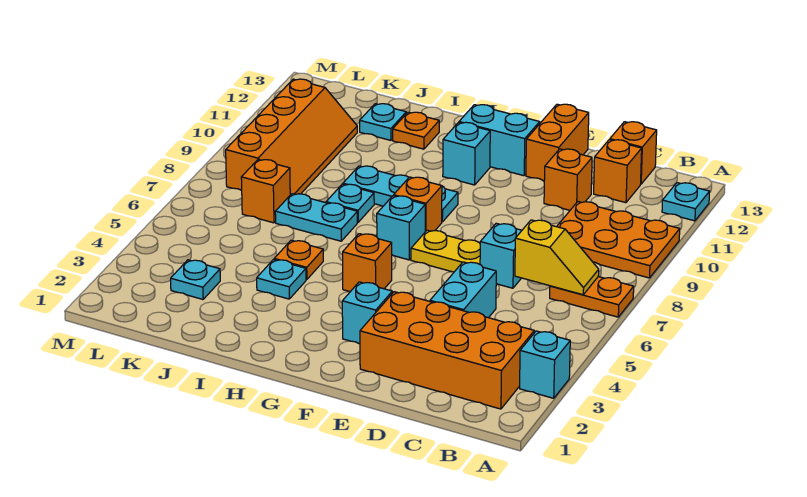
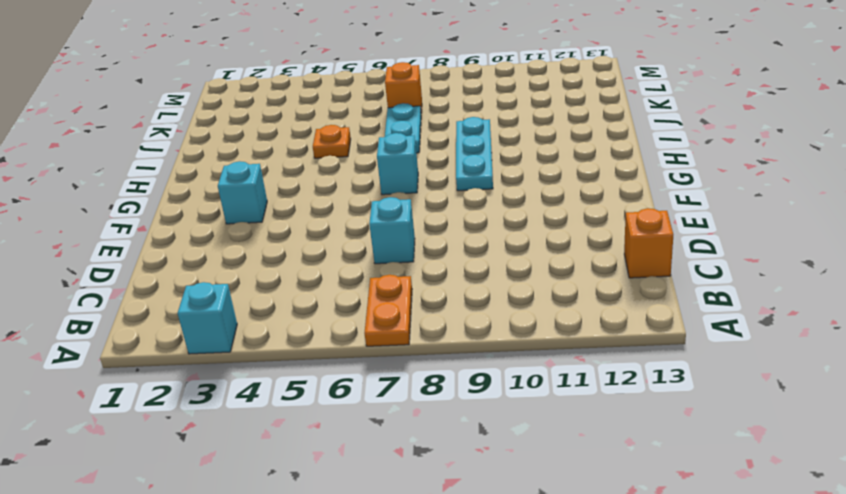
none -> orange plate A9:C10 level 1
none -> cyan plate A12 level 1
none -> orange brick B2:E3 level 1

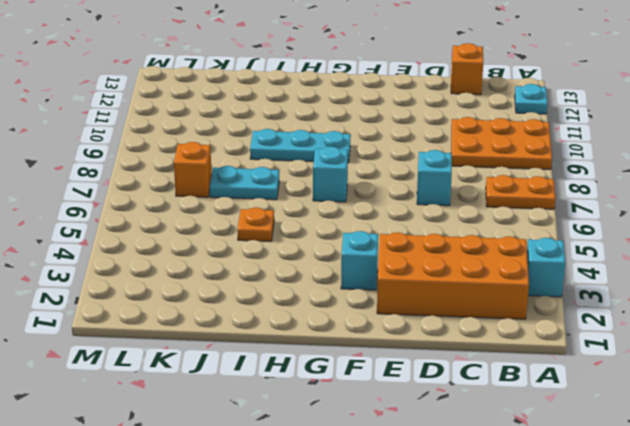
none -> orange brick C12 level 1
none -> cyan brick D4:D5 level 1
none -> orange brick D11 level 1

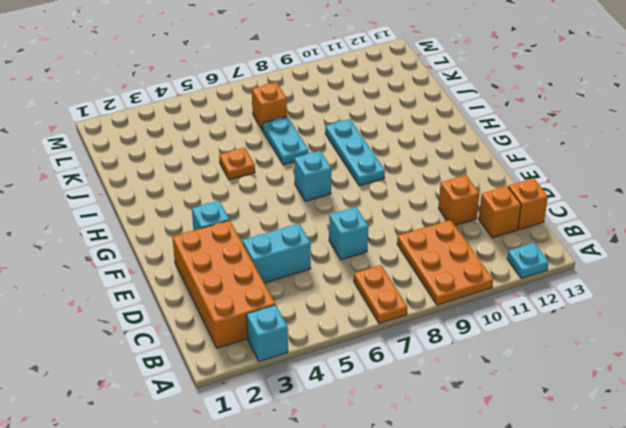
none -> yellow plate E7:F7 level 1
none -> orange brick E12:E13 level 1
none -> cyan brick F12:G12 level 1

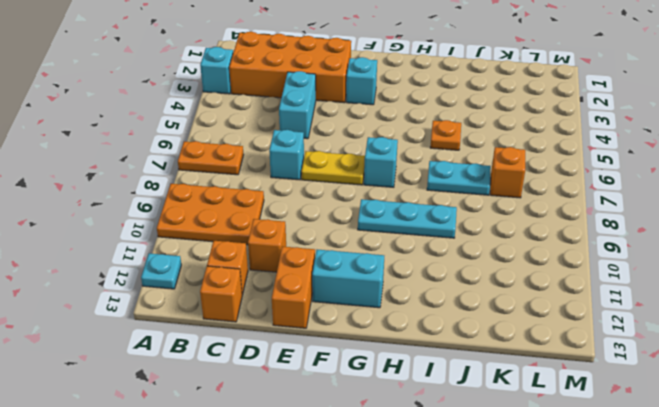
none -> orange brick G5 level 1
none -> orange brick G8 level 1
none -> cyan brick G11 level 1

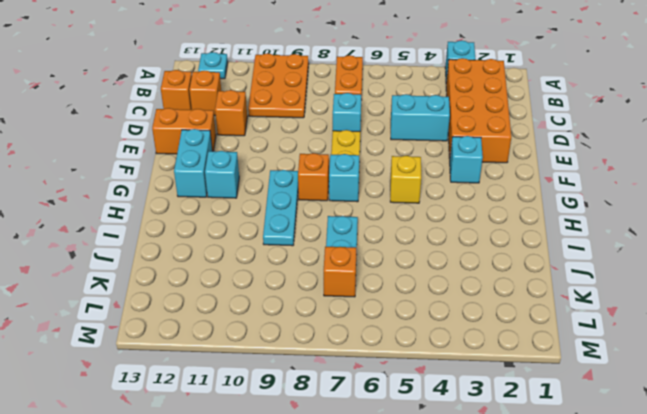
yellow brick G5 level 1 -> orange brick G5 level 1
none -> cyan plate I4 level 1
none -> orange plate I5 level 1
none -> cyan plate I8 level 1

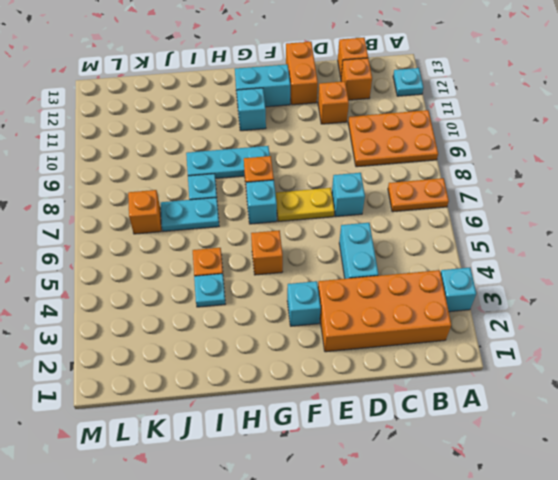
none -> orange plate I12 level 1
none -> cyan plate J12 level 1
none -> cyan plate K3 level 1

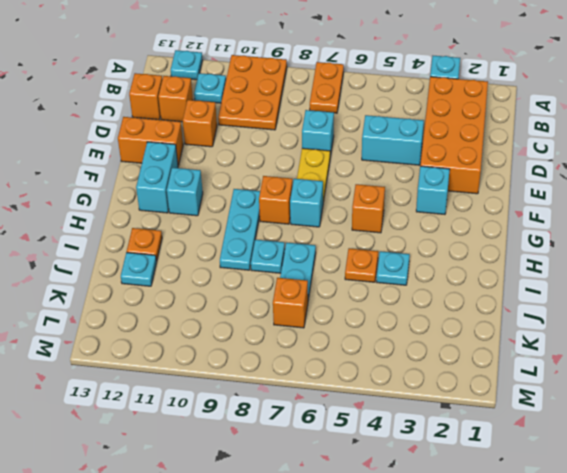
cyan plate B11 level 1 -> cyan plate K3 level 1
none -> orange slope K8:L11 level 1 top L
none -> yellow slope B7:C7 level 2 top C

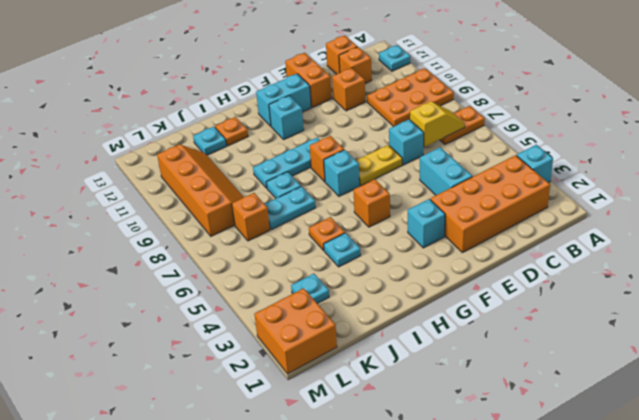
orange brick L1:M2 level 1 -> none

